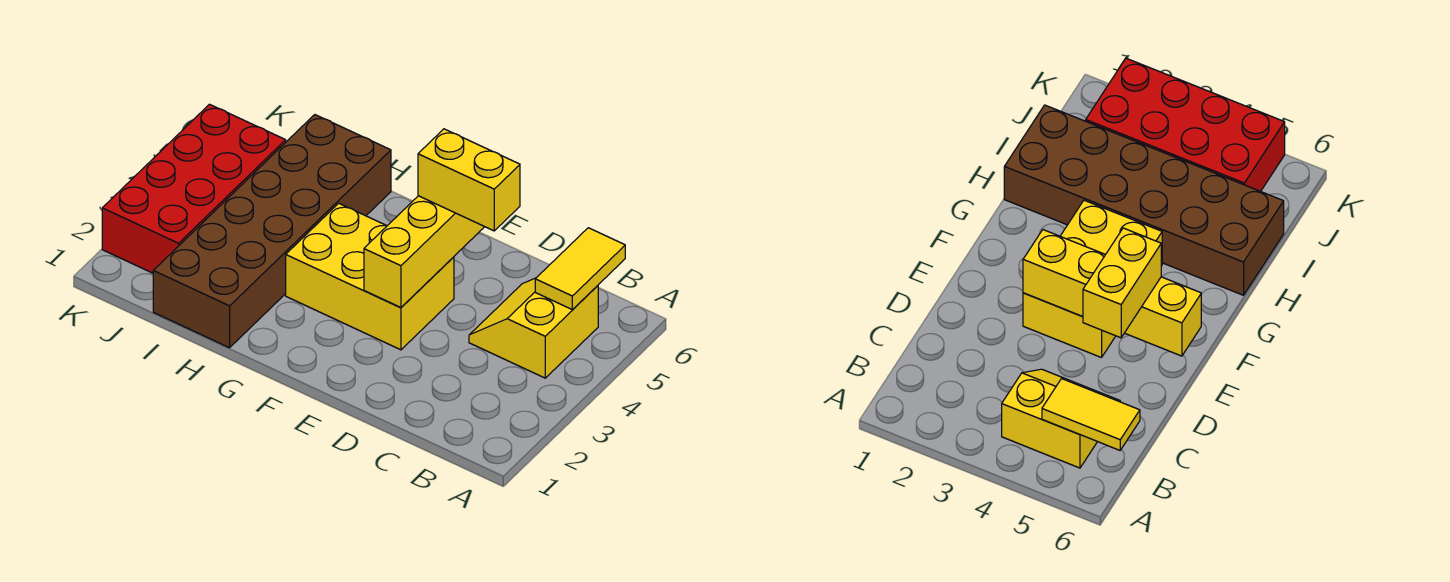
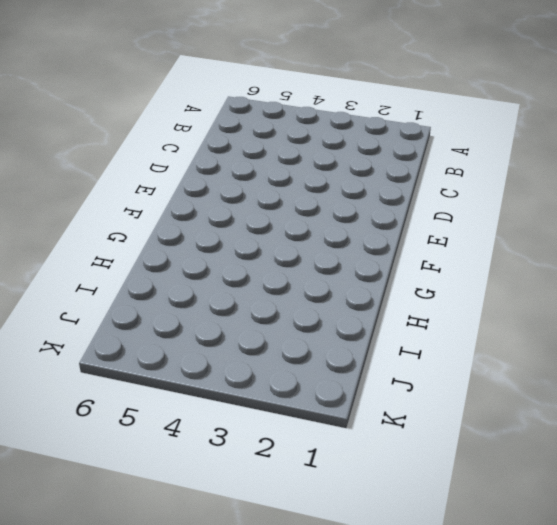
none -> yellow slope B4:C5 level 1 top B
none -> yellow brick E3:G4 level 1

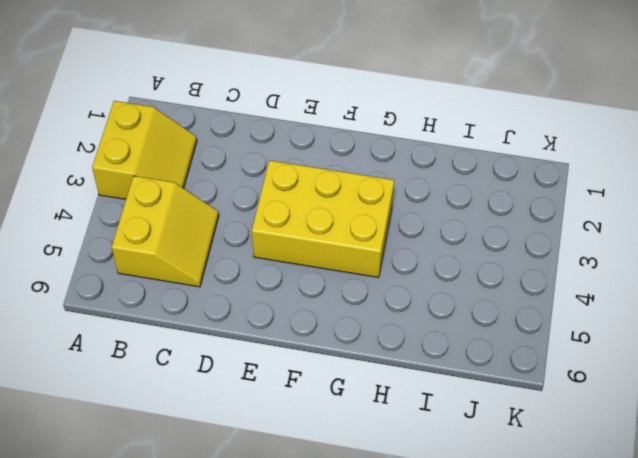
yellow slope A2:B3 level 1 top A -> none
none -> brown brick H1:I6 level 1
none -> red brick J2:K5 level 1

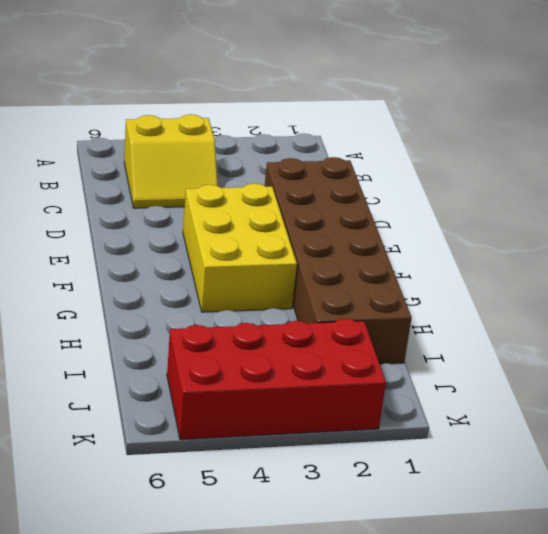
brown brick D1:I2 level 1 -> brown brick H1:I6 level 1
none -> yellow tile B5:B6 level 2
none -> yellow brick E3:E6 level 2

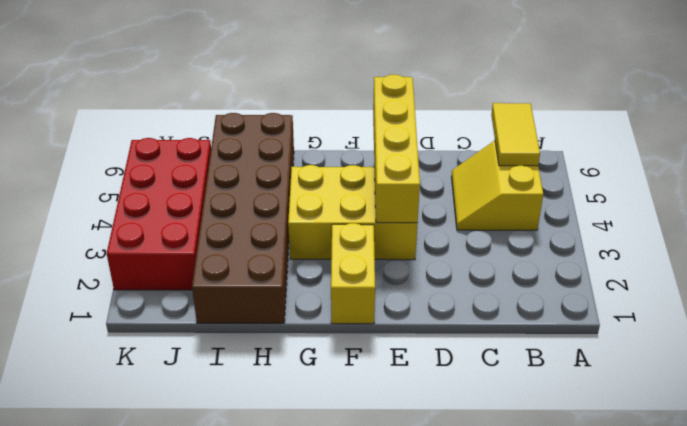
yellow brick F1:F2 level 1 -> yellow brick D5:E5 level 3

